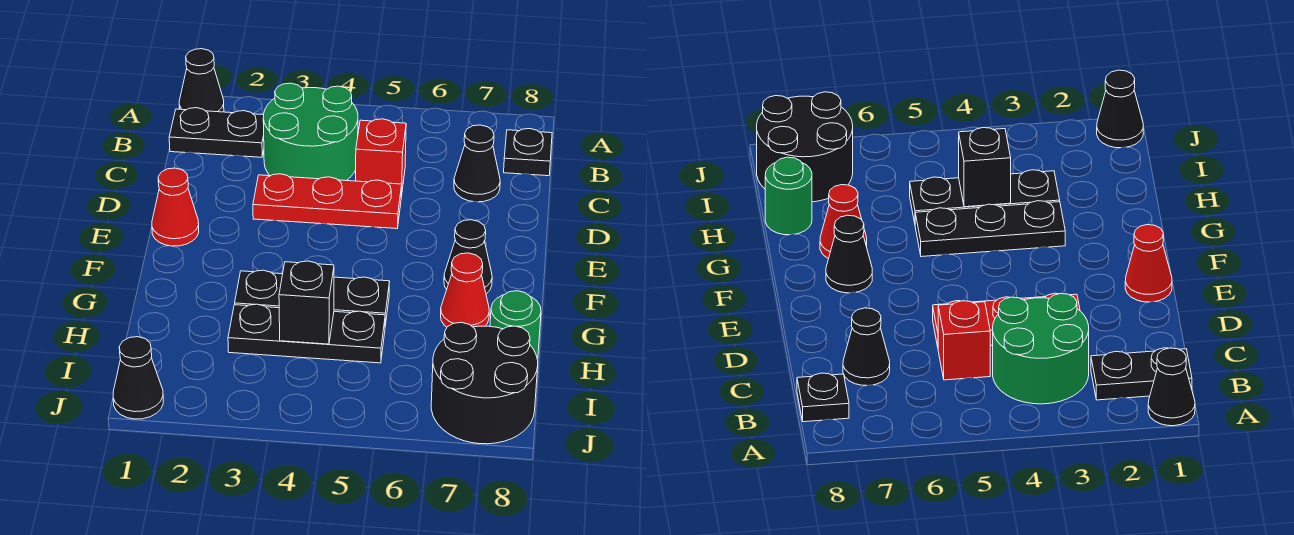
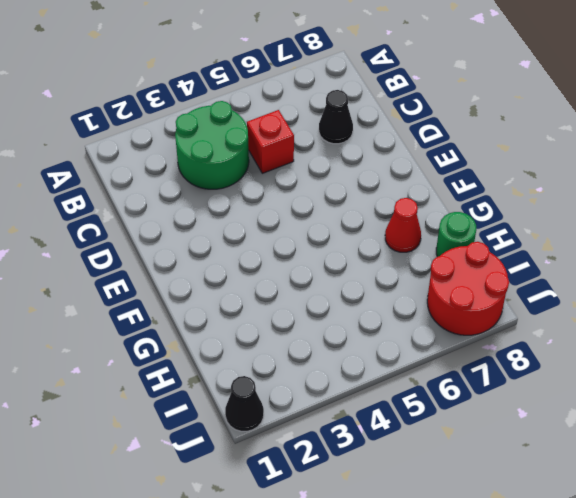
red round brick I7:J8 level 1 -> black round brick I7:J8 level 1
none -> black cone A1 level 1
none -> black plate B1:B2 level 1
none -> black plate B8 level 1

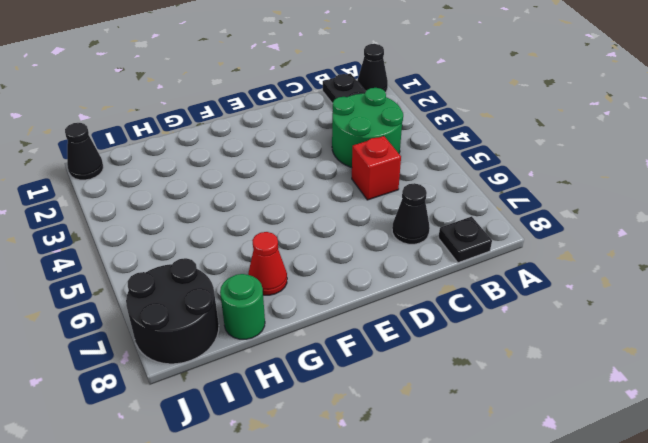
none -> red plate D3:D5 level 1
none -> red cone E1 level 1
none -> black cone F7 level 1

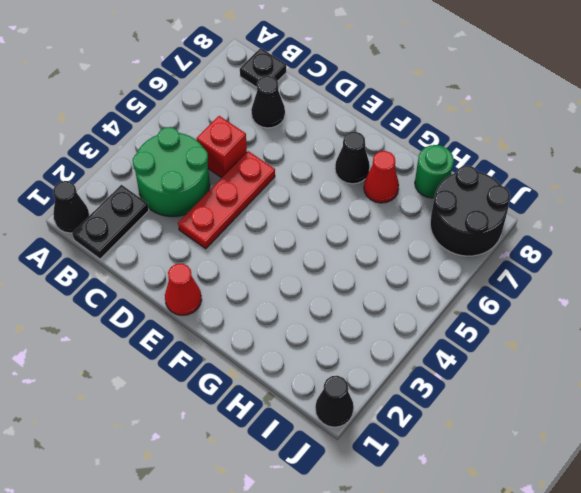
none -> black plate G3:G5 level 1
none -> black plate H3:H5 level 1
none -> black brick H4 level 2

